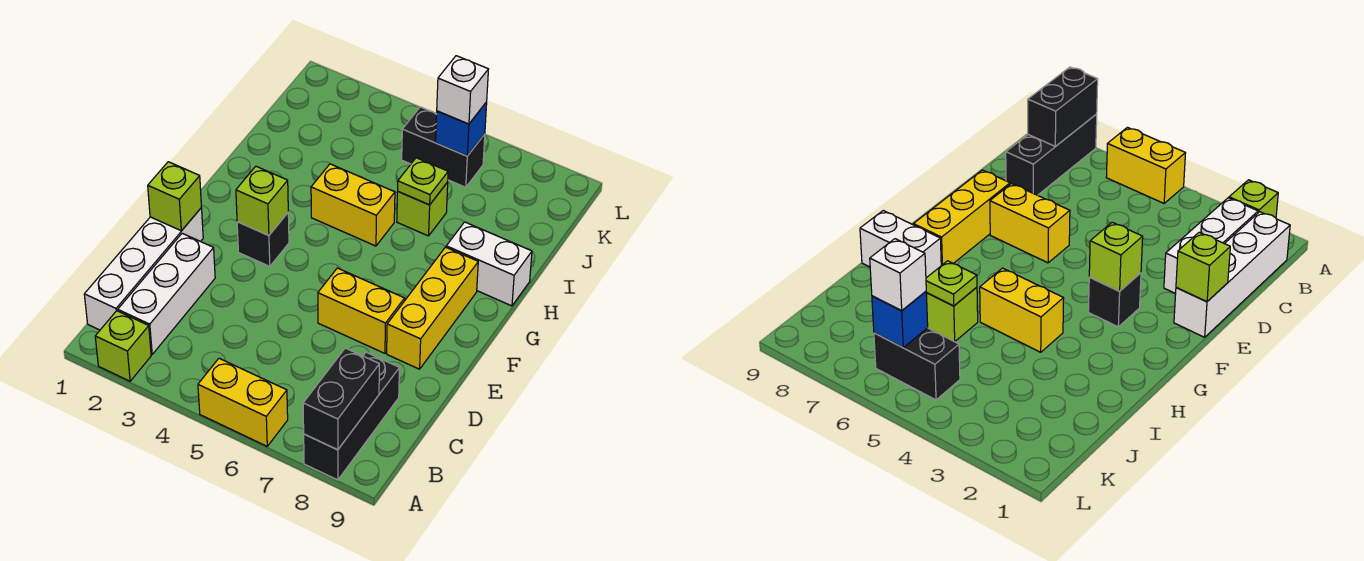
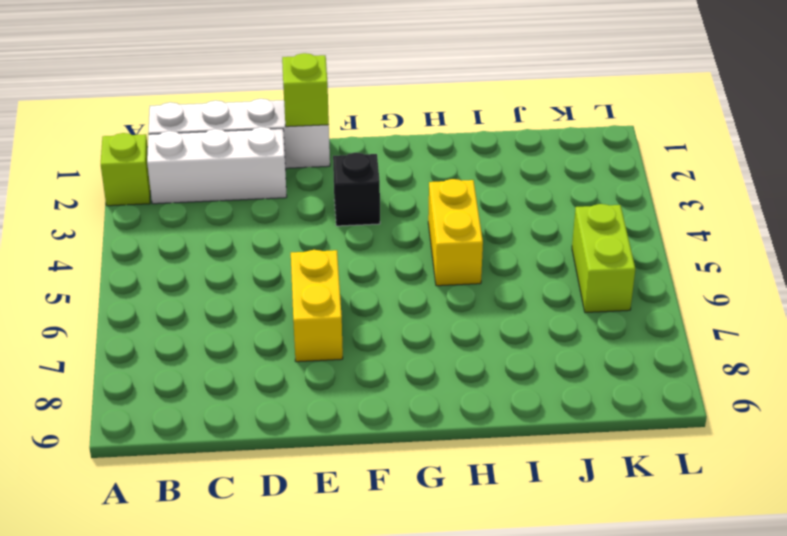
lime brick K5:K6 level 1 -> black brick K5:K6 level 1
none -> yellow brick A5:A6 level 1
none -> black brick A8:C8 level 1
none -> yellow brick E8:G8 level 1

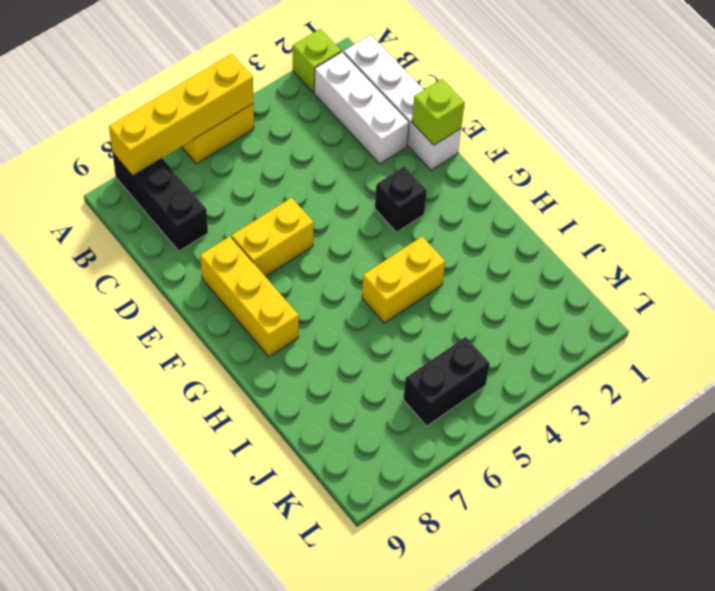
yellow brick A5:A8 level 2 -> black brick A8:B8 level 2
none -> white brick H8:H9 level 1
none -> lime brick I6 level 1
none -> lime brick F3 level 2

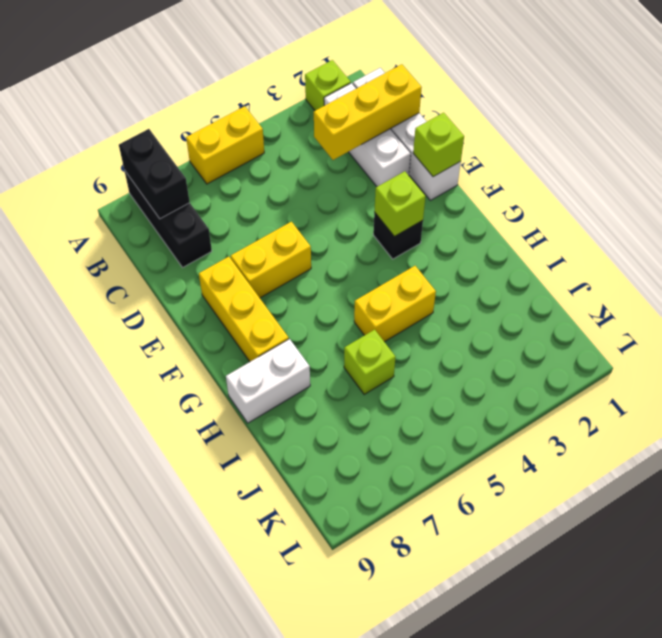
yellow brick C1:C3 level 2 -> none
none -> black brick K5:K6 level 1
none -> lime plate I6 level 2
none -> blue brick K6 level 2

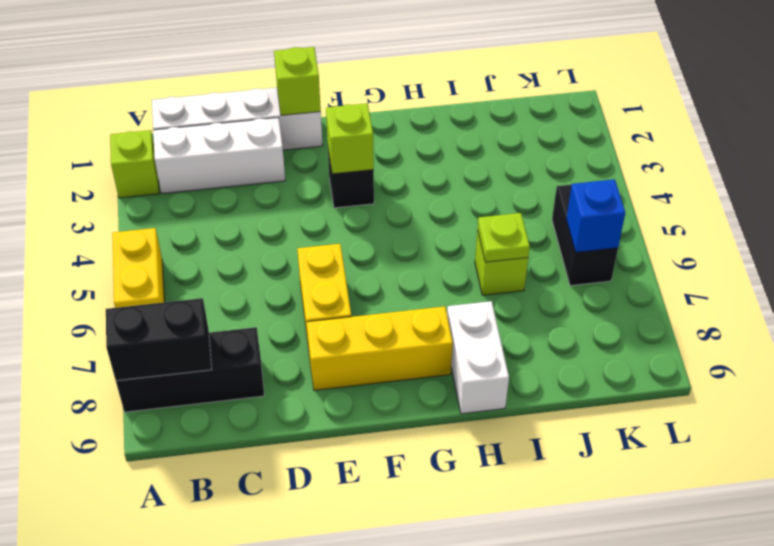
none -> yellow brick H4:H5 level 1
none -> white brick K6 level 3

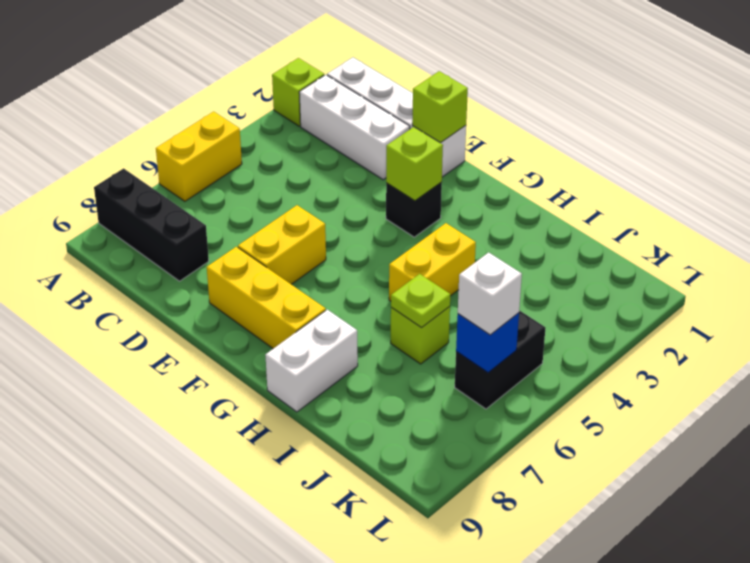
none -> black brick A8:B8 level 2

